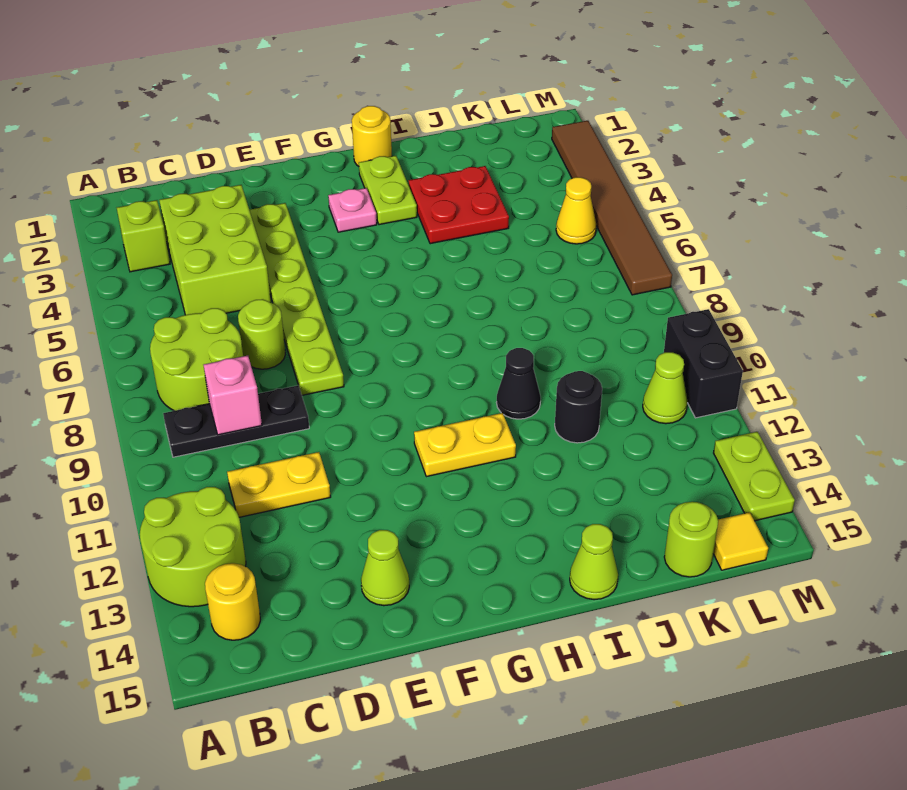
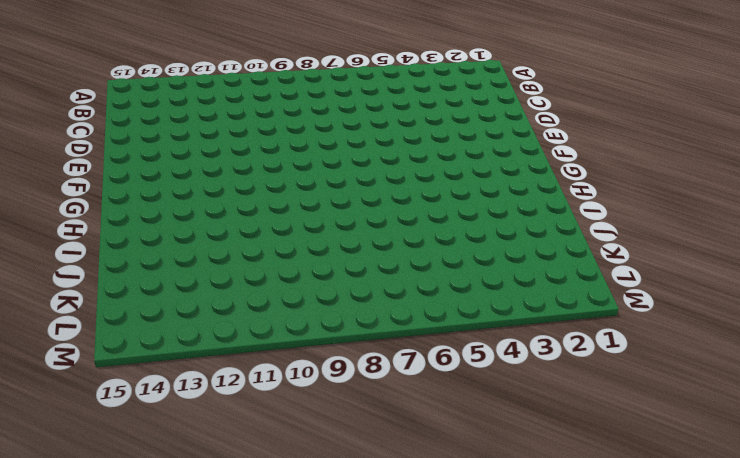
none -> lime round brick A12:B13 level 1
none -> lime brick B3 level 1
none -> lime round brick B7:C8 level 1

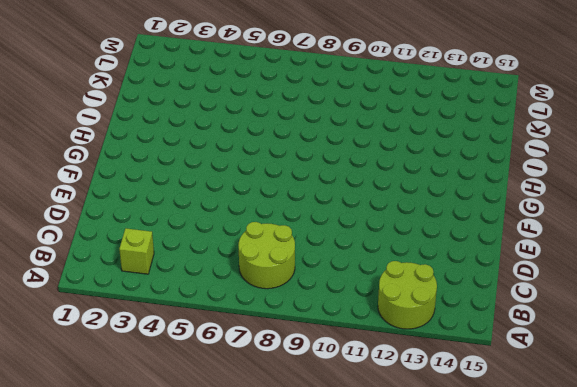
none -> black plate B9:D9 level 1
none -> yellow round brick B14 level 1
none -> lime brick C3:D5 level 1

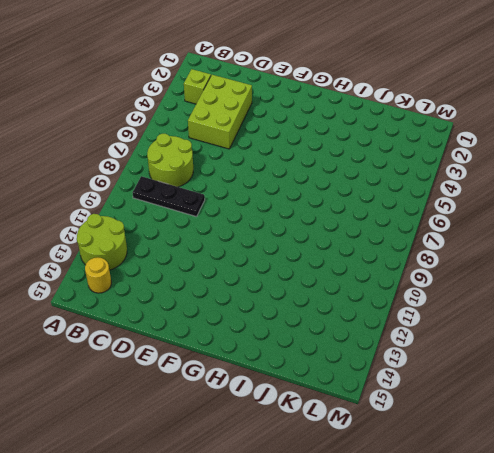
none -> yellow plate C11:D11 level 1
none -> lime round brick D7 level 1
none -> lime plate E3:E8 level 1

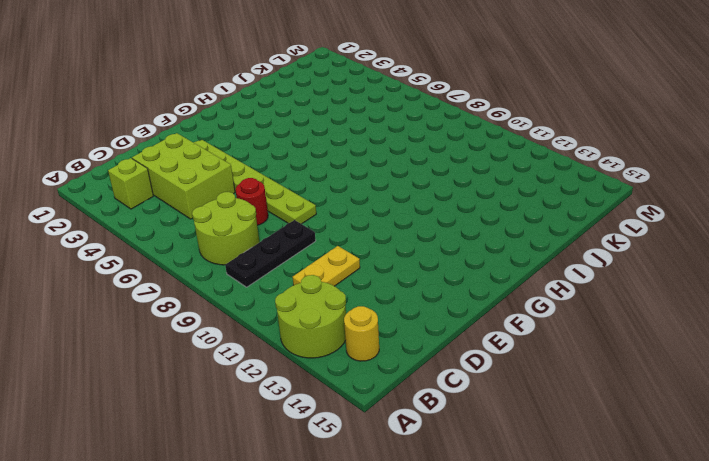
red round brick D7 level 1 -> lime round brick D7 level 1
none -> lime cone E14 level 1
none -> pink plate G3 level 1
none -> yellow plate G11:H11 level 1

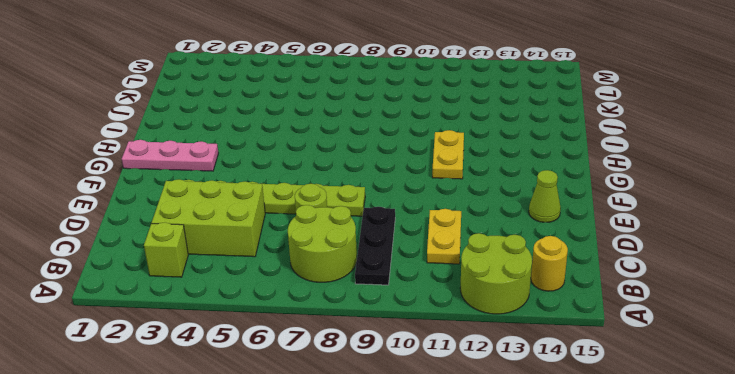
pink plate G1:G3 level 1 -> pink plate G3 level 1
none -> yellow round brick H1 level 1
none -> lime plate H2:H3 level 1
none -> red plate I3:J4 level 1

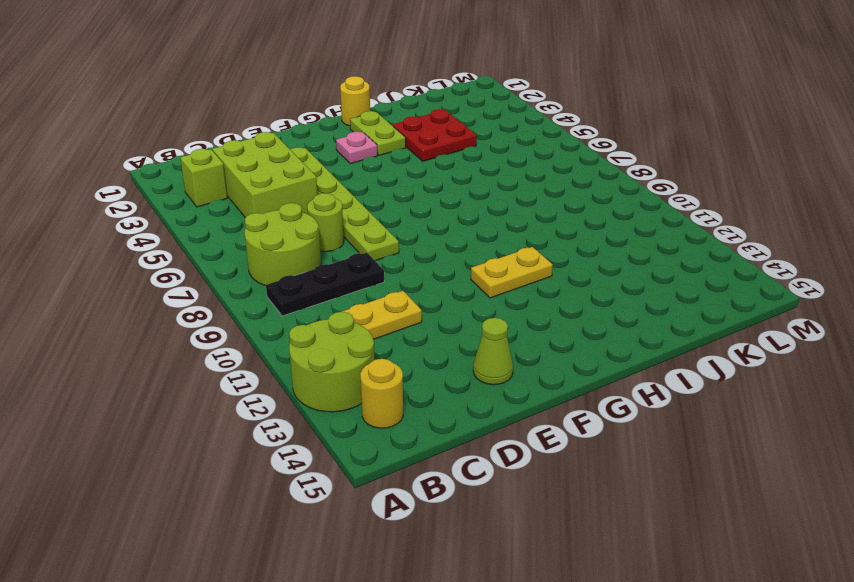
none -> black cone I10 level 1
none -> lime cone I15 level 1
none -> black round brick J11 level 1

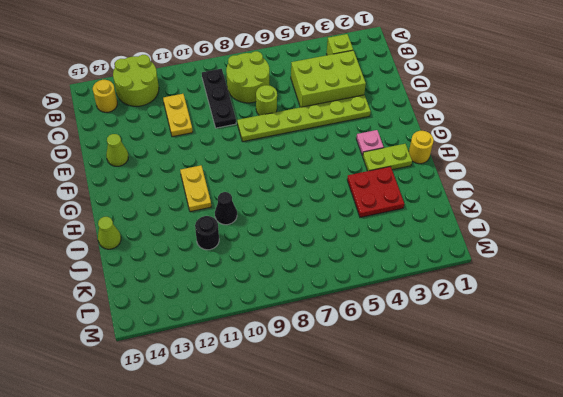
none -> lime round brick K15 level 1
none -> yellow cone L5 level 1
none -> lime cone L11 level 1

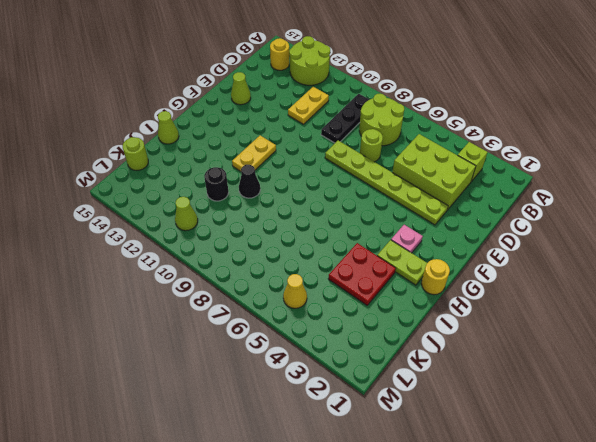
none -> yellow tile L15 level 1
none -> brown tile M2:M7 level 1
none -> black brick M10:M11 level 1

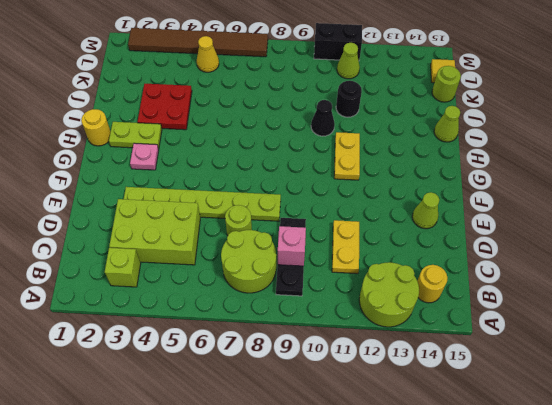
none -> lime plate M13:M14 level 1

